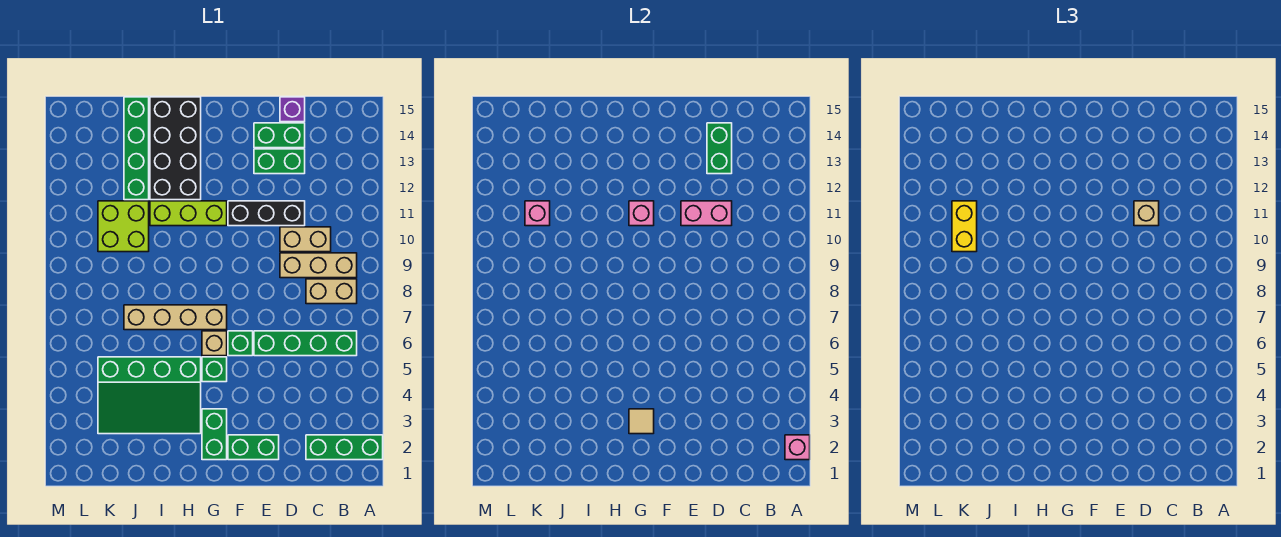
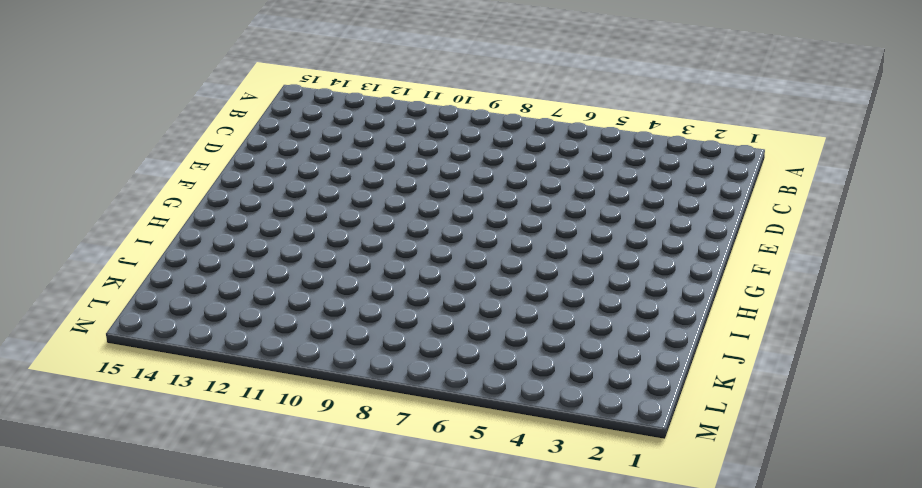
none -> green brick A2:C2 level 1
none -> green brick B6:E6 level 1
none -> tan brick B8:C8 level 1

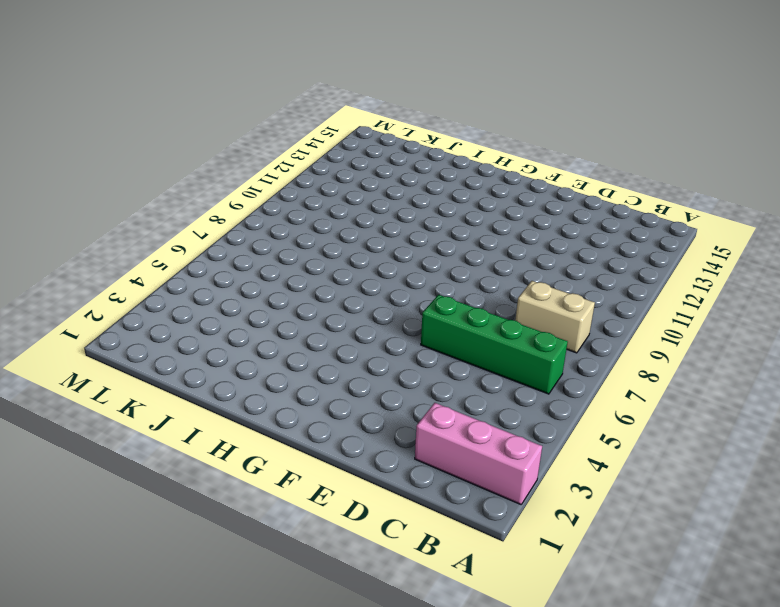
pink brick A2:C2 level 1 -> green brick A2:C2 level 1
none -> tan brick B9:D9 level 1
none -> tan brick C10:D10 level 1
none -> black brick D11:F11 level 1

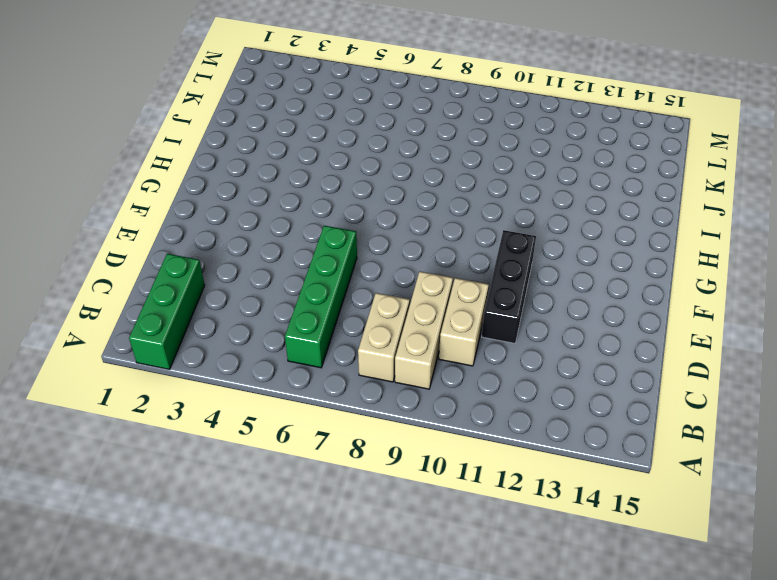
none -> green brick D13:E13 level 1
none -> green brick D14:E14 level 1
none -> purple brick D15 level 1

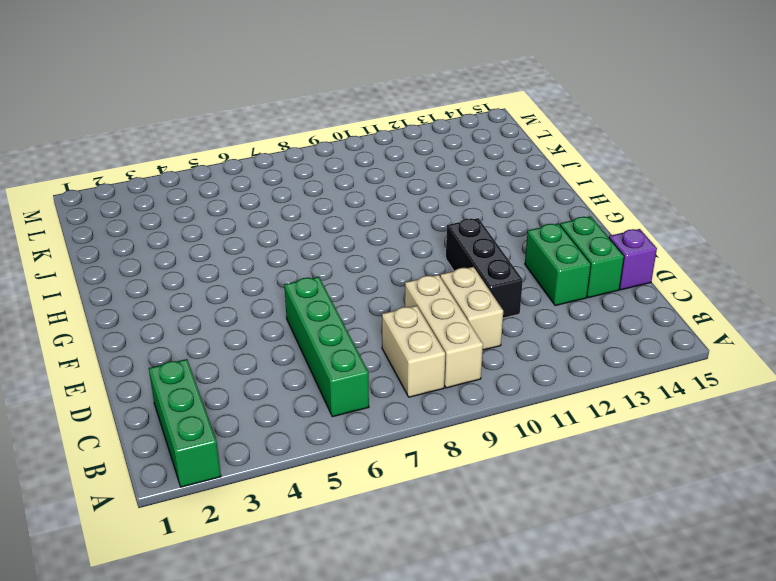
none -> green brick E2:F2 level 1
none -> green brick F6 level 1
none -> green brick G2:G3 level 1

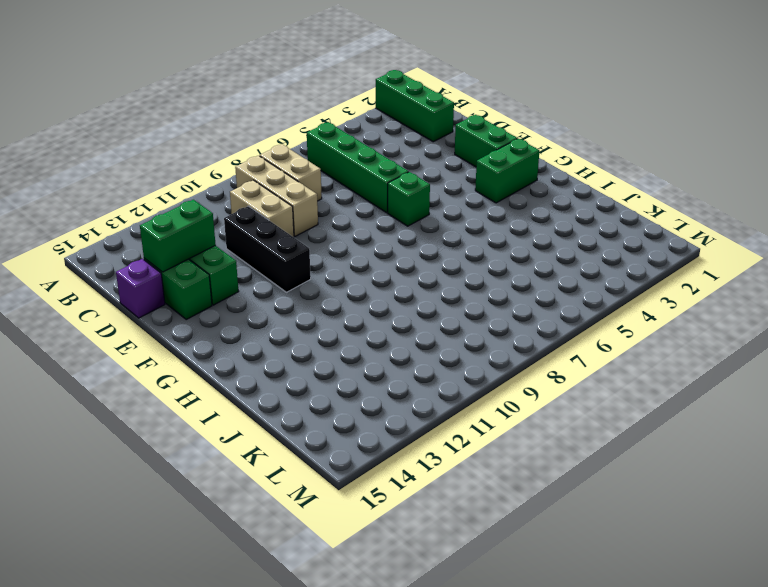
none -> green brick G5 level 1
none -> tan brick G6 level 1
none -> tan brick G7:J7 level 1

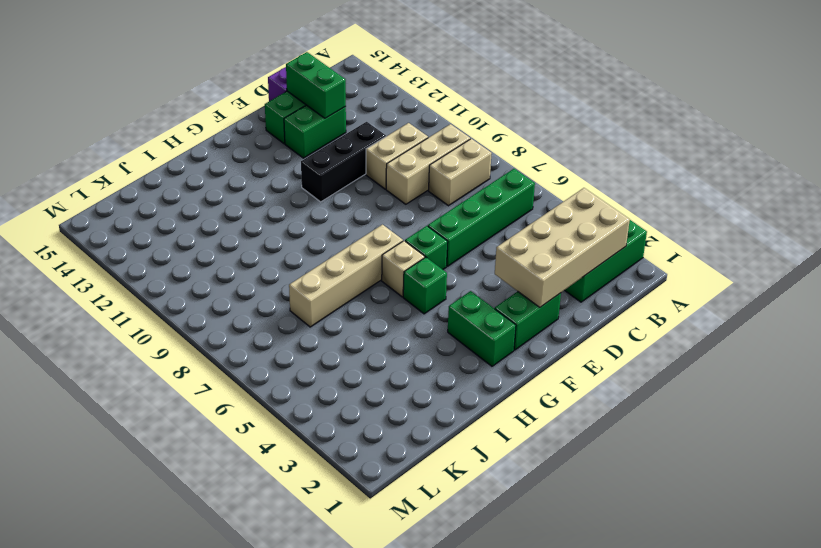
tan brick B2:E3 level 2 -> none
none -> lime brick G11:I11 level 1
none -> green slope H3:K5 level 1 top 5
none -> black brick H12:I15 level 1

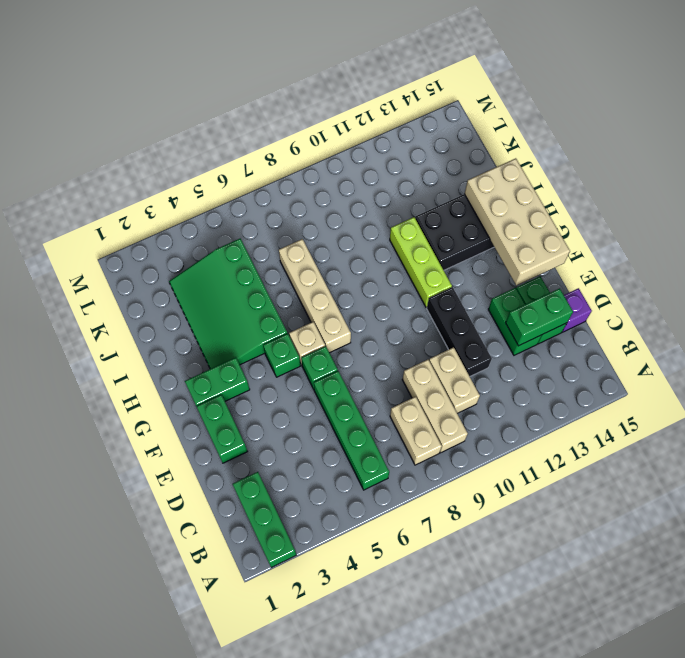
tan brick F14:I15 level 2 -> none
none -> lime brick J10:K11 level 1
none -> green brick J12:J15 level 1
none -> pink brick A2 level 2

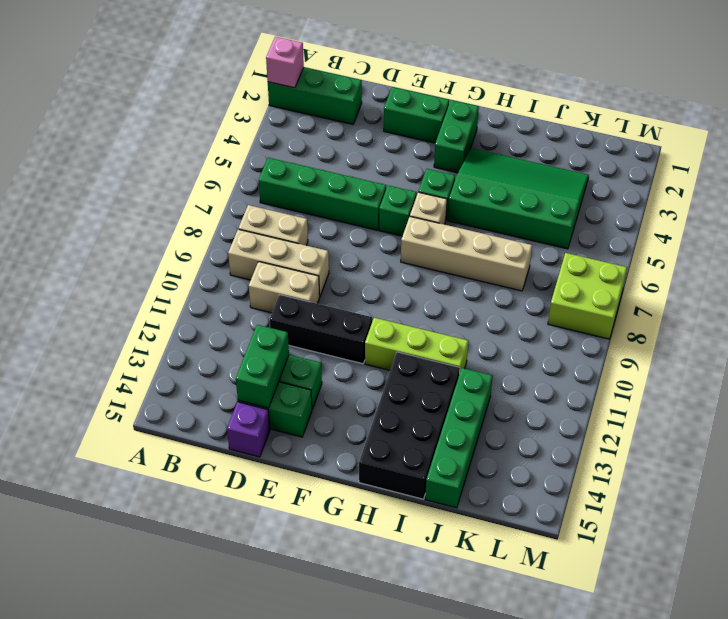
lime brick L7:M8 level 1 -> lime brick J10:K11 level 1
none -> pink brick D11:E11 level 2
none -> tan tile G3 level 2
none -> pink brick G11 level 2

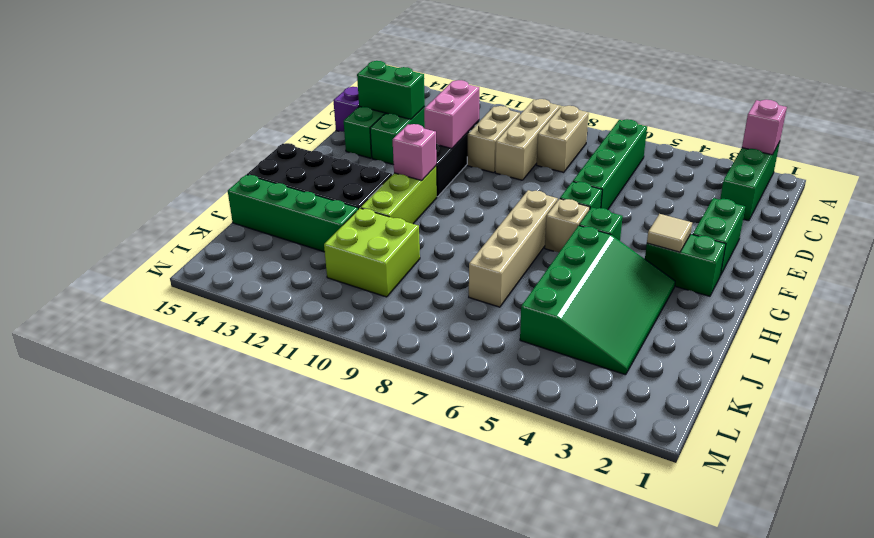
none -> pink brick K11 level 2
none -> tan brick D11 level 3
none -> yellow brick K10:K11 level 3

